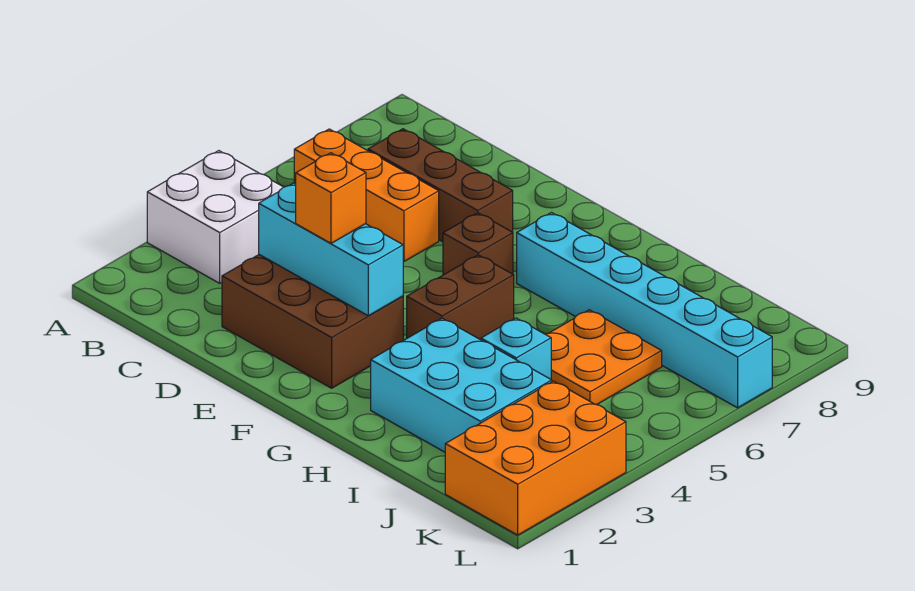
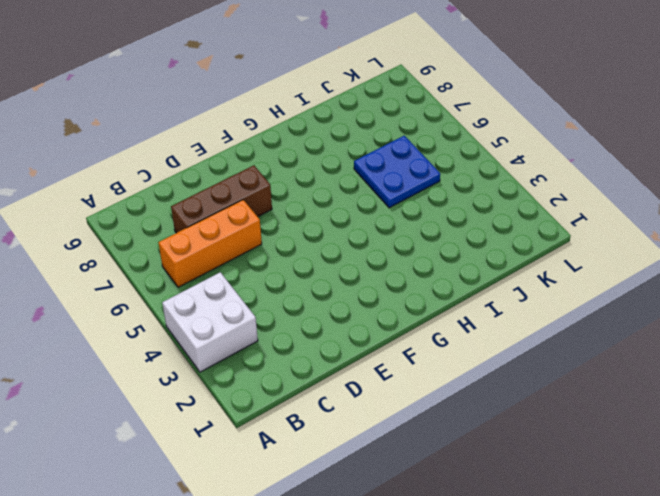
blue plate I5:J6 level 1 -> orange plate I5:J6 level 1
none -> brown brick D2:F3 level 1
none -> brown brick F6 level 1
none -> brown brick G4:G5 level 1

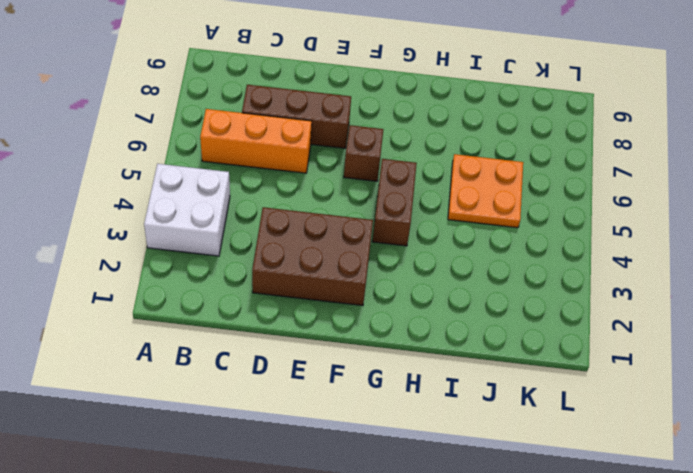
none -> cyan brick G7:L7 level 1
none -> cyan brick H2:J3 level 1
none -> cyan brick I4 level 1

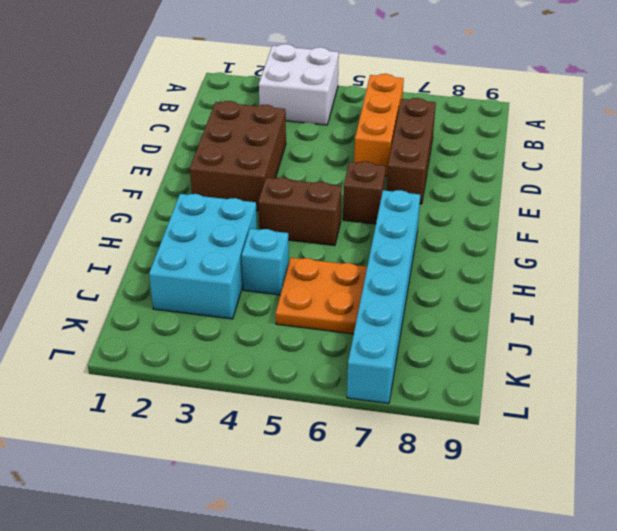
none -> orange brick K1:L3 level 1
none -> cyan brick D3:F3 level 2
none -> orange brick E3 level 3

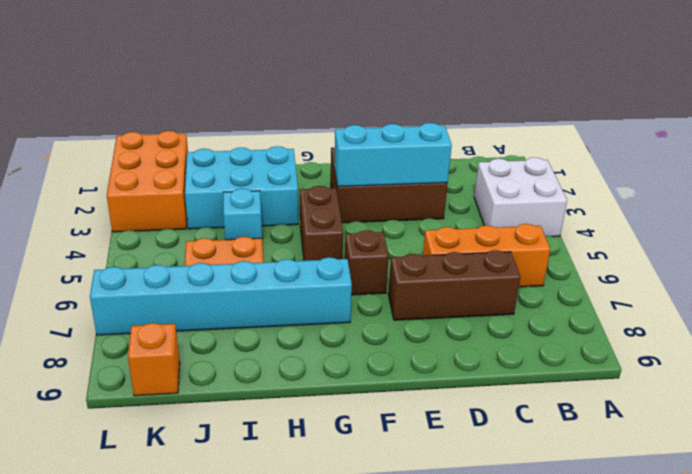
orange brick K9 level 1 -> orange brick E3 level 3

